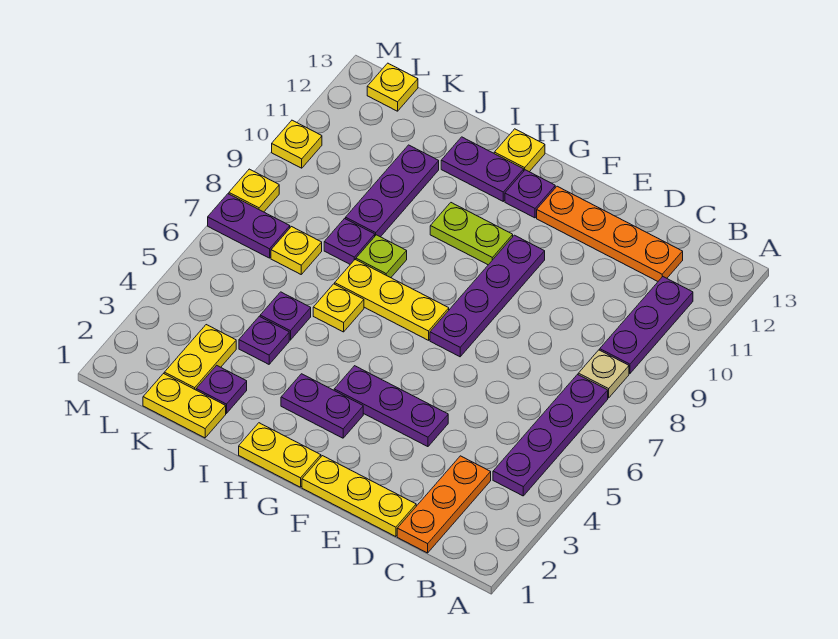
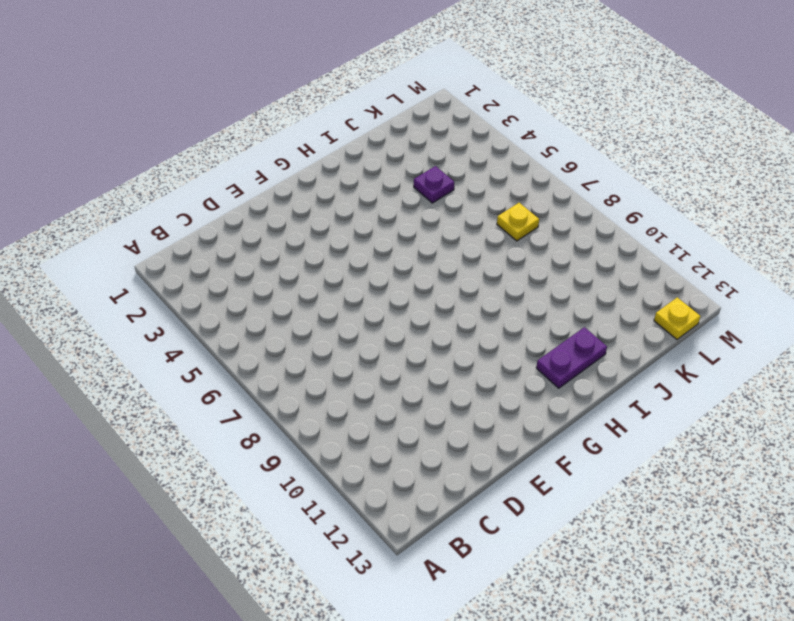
none -> purple plate B4:B7 level 1
none -> tan plate B8 level 1
none -> purple plate B9:B11 level 1

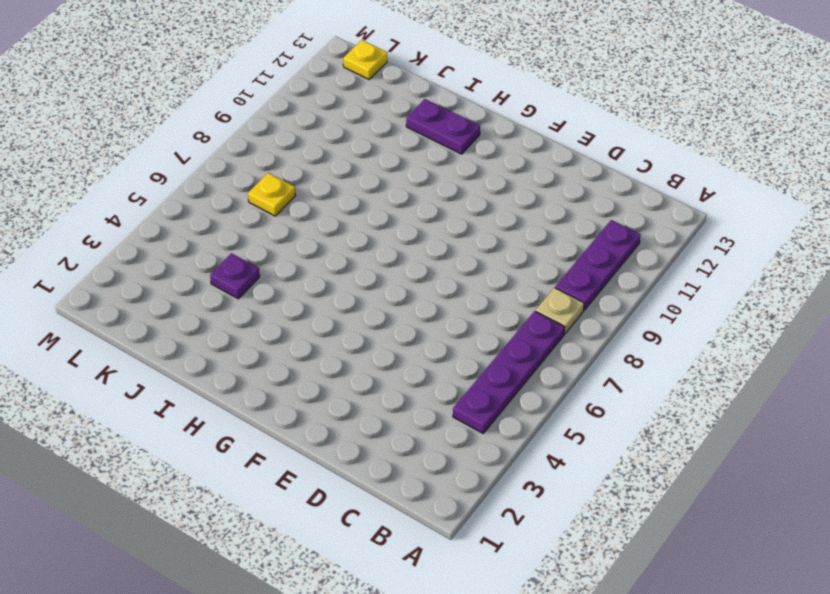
none -> orange plate C1:C3 level 1
none -> orange plate C12:F12 level 1
none -> yellow plate D1:F1 level 1

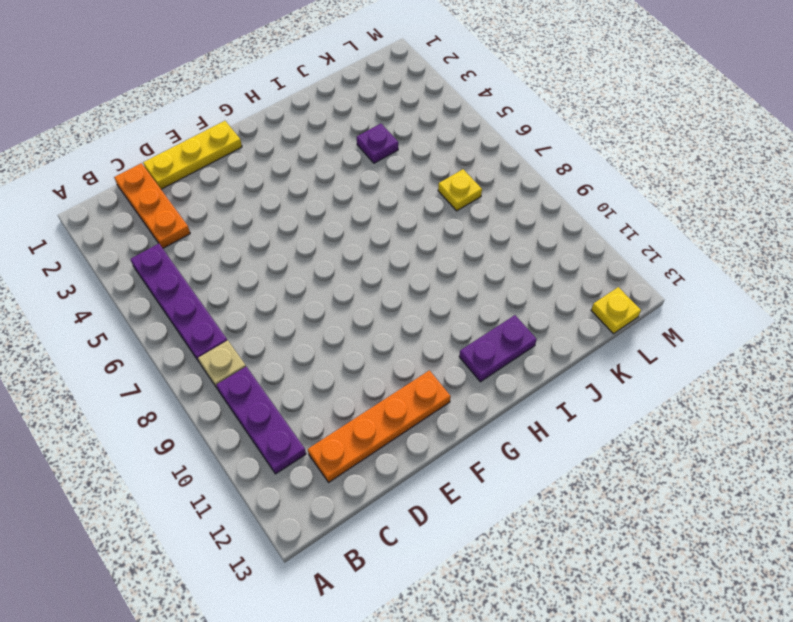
none -> purple plate E4:G4 level 1
none -> purple plate F7:F10 level 1
none -> yellow plate G1:H1 level 1

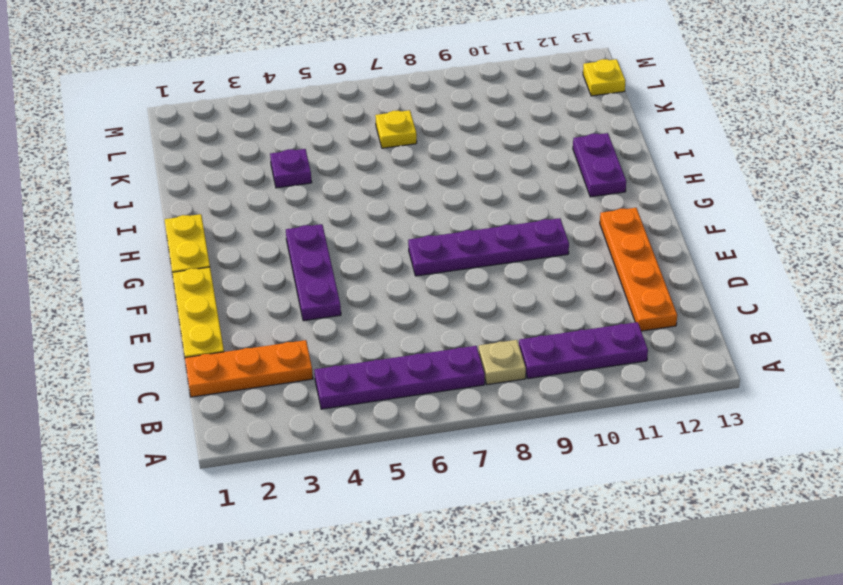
none -> purple plate G3:H3 level 1
none -> yellow plate G7:I7 level 1
none -> lime plate G10:H10 level 1

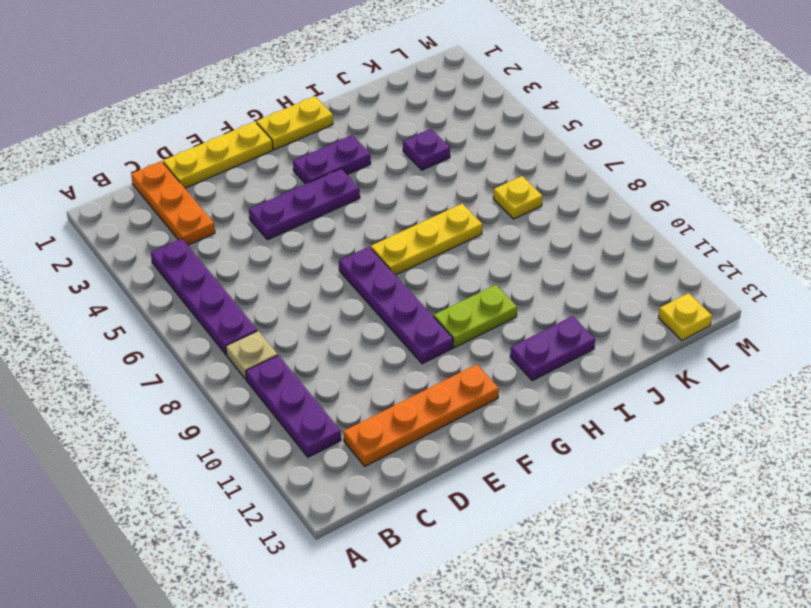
none -> purple plate G12 level 1
none -> yellow plate H13 level 1
none -> yellow plate I6 level 1

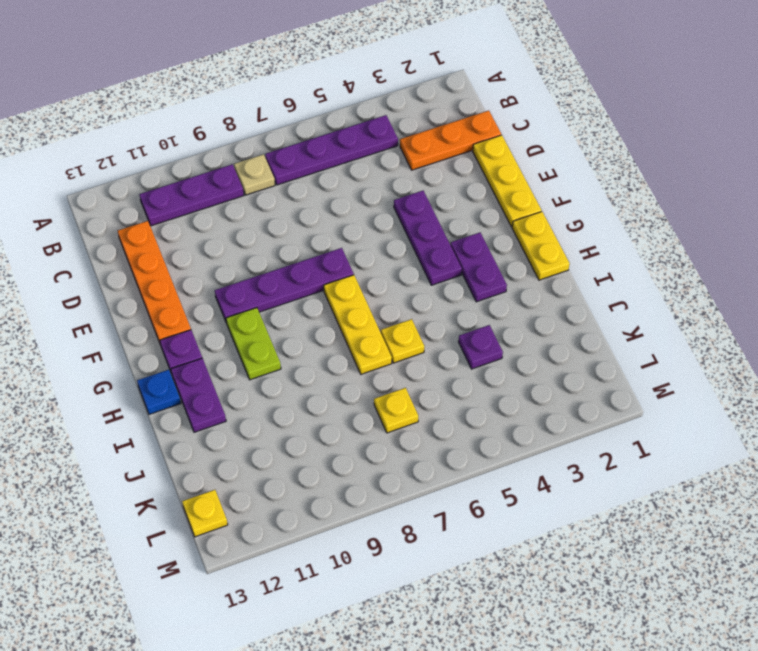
blue plate H13 level 1 -> yellow plate H13 level 1
none -> lime plate I8 level 1
none -> yellow plate J1:K1 level 1
none -> purple plate J2 level 1

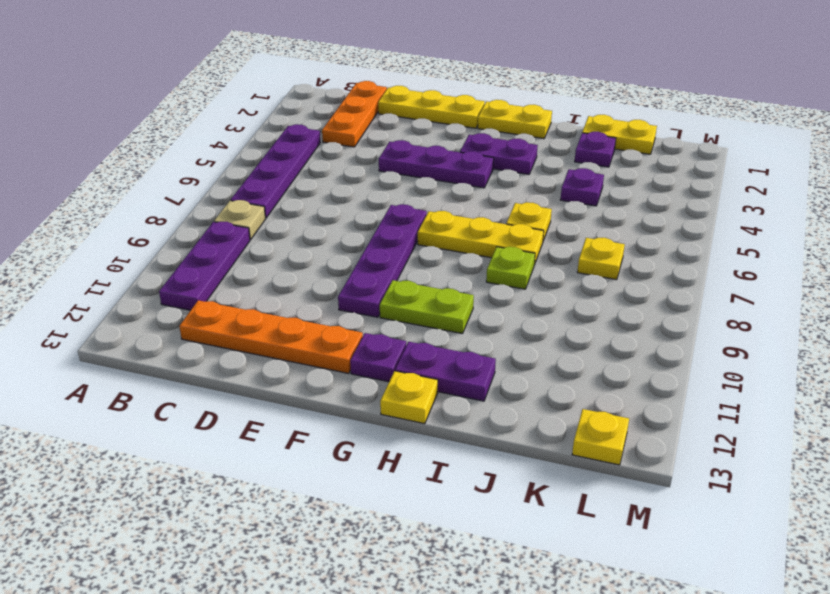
none -> purple plate J5 level 1
none -> purple plate J8 level 1
none -> purple plate J9:J11 level 1

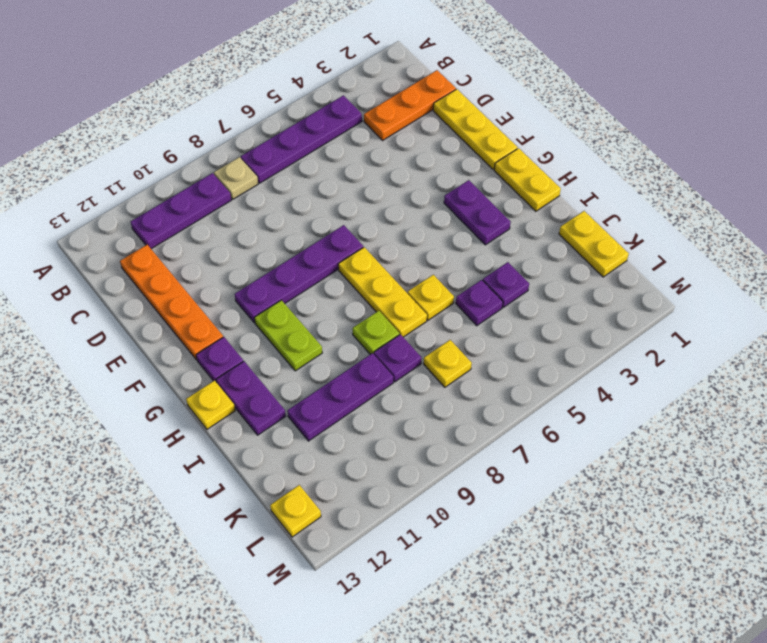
none -> purple plate E4:G4 level 1
none -> purple plate J2 level 1
none -> yellow plate K2:K3 level 1

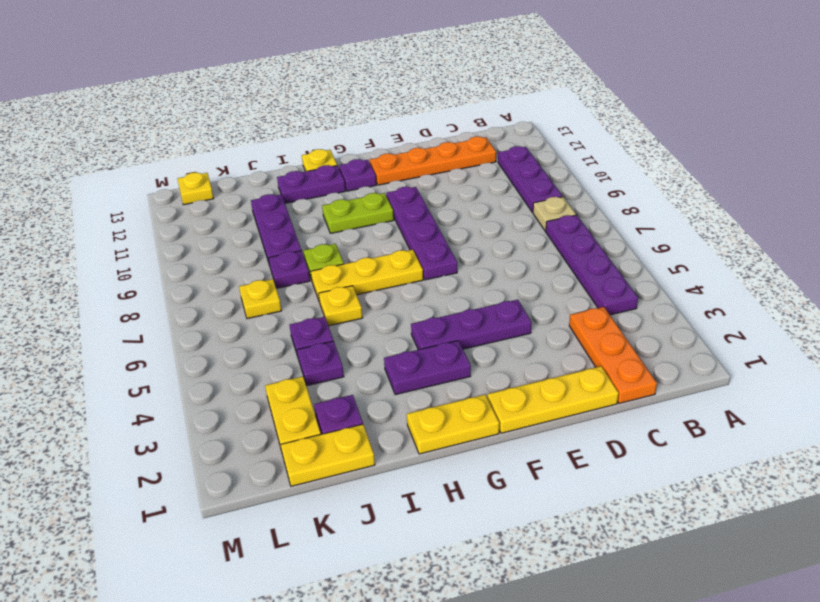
none -> purple plate L7:M7 level 1
none -> yellow plate M8 level 1
none -> yellow plate M10 level 1

